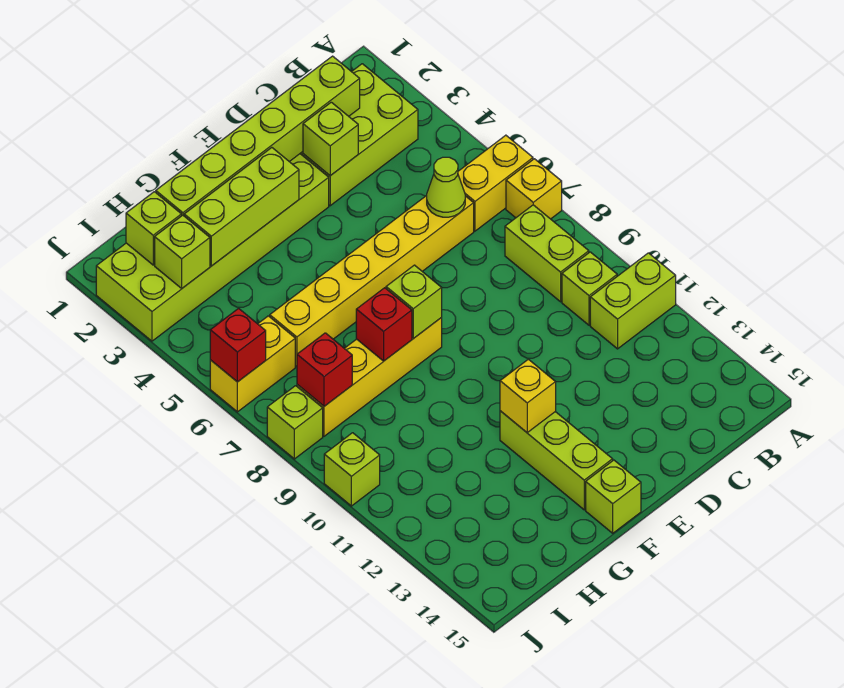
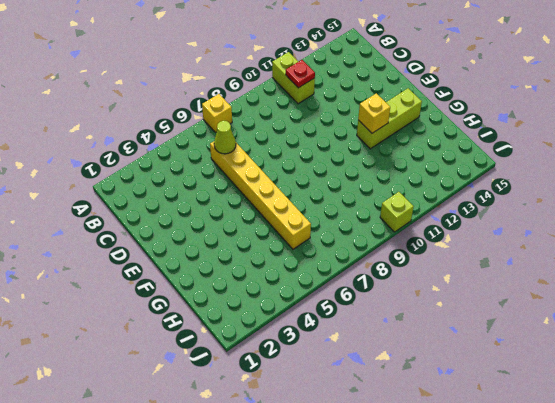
red plate B11 level 2 -> none
none -> yellow brick A6:B6 level 1
none -> lime brick B2:D3 level 1
none -> lime brick B8:B9 level 1

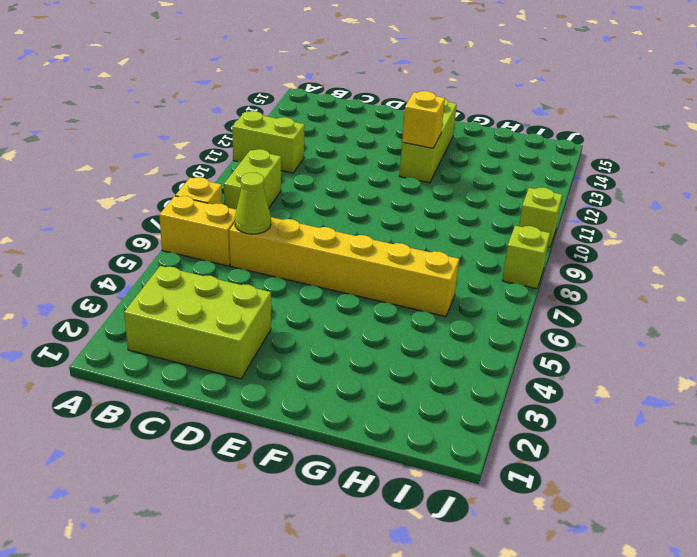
none -> lime brick B10 level 1
none -> lime brick E2:J3 level 1
none -> yellow brick F8:I8 level 1

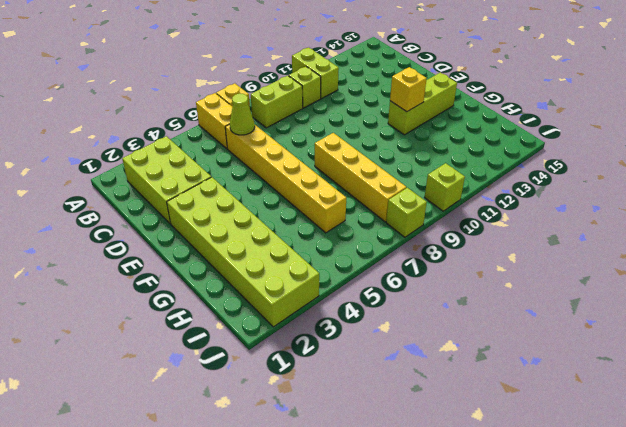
none -> lime brick F15 level 1
none -> yellow brick I6:J6 level 1
none -> lime brick C2:H2 level 2

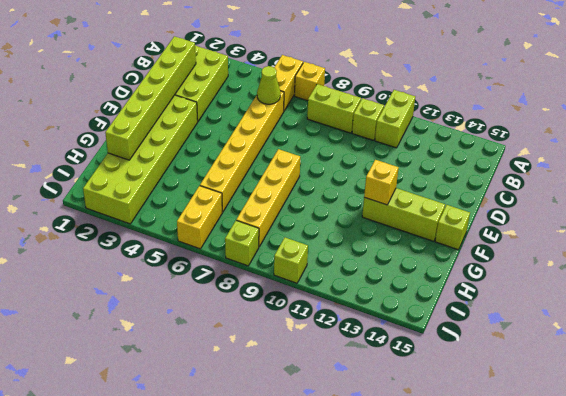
none -> lime brick D3 level 2
none -> lime brick F3:H3 level 2
none -> lime brick F8 level 2

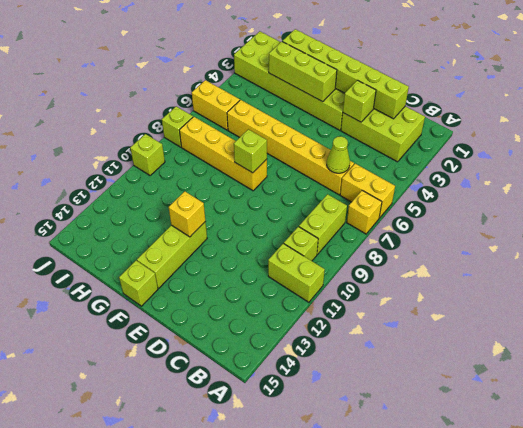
none -> red brick G8 level 2
none -> lime brick I2 level 2
none -> lime brick I3 level 2

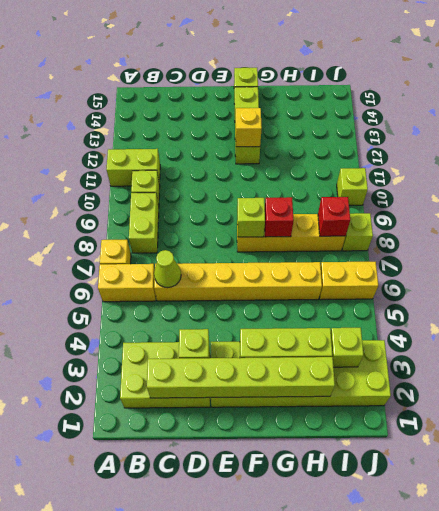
none -> lime brick I2 level 2
none -> red brick J6 level 2

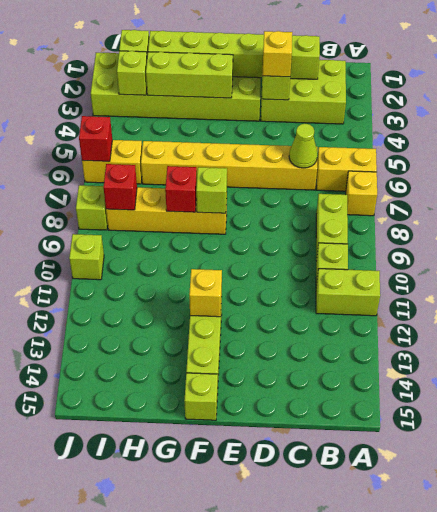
yellow brick D3 level 3 -> none

